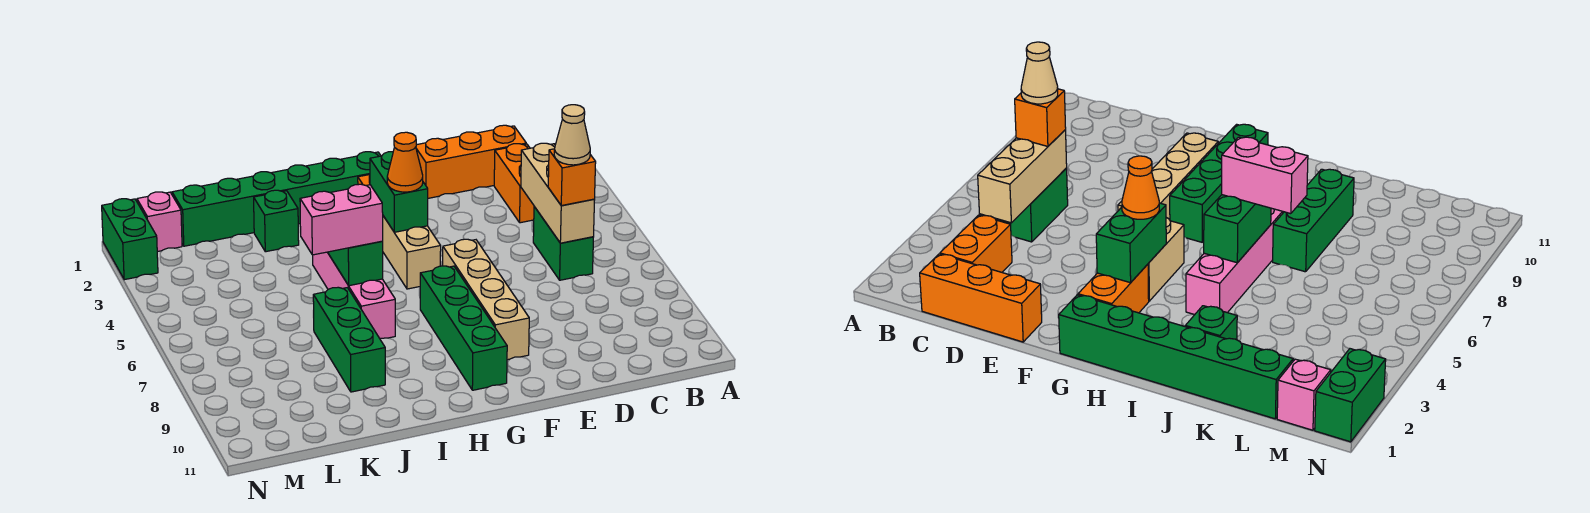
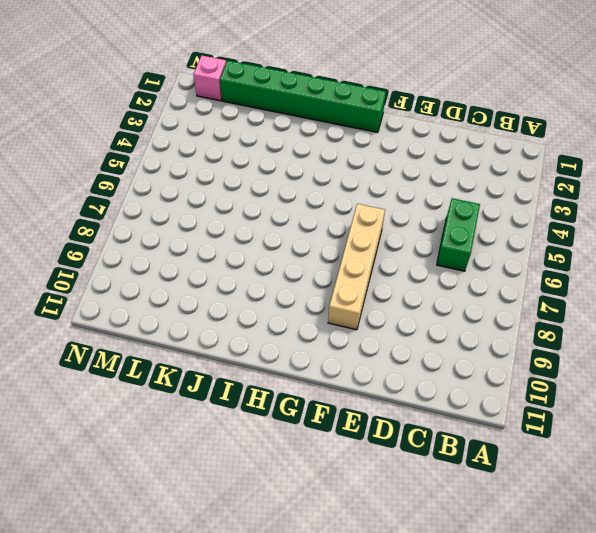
none -> orange brick C1:E1 level 1
none -> orange brick C2:C3 level 1
none -> orange brick G2:G3 level 1

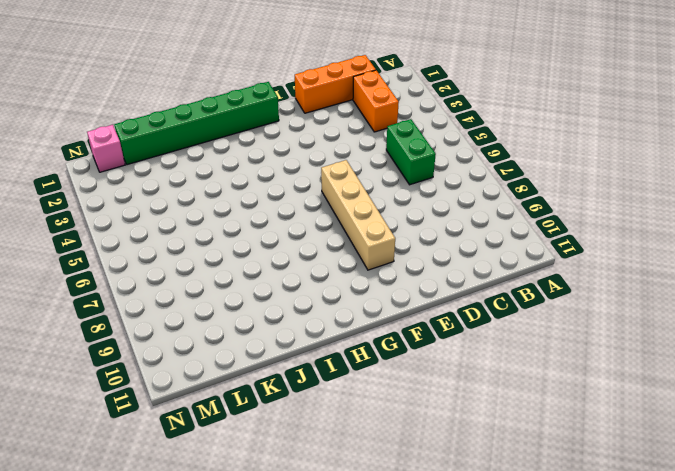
none -> orange brick G2:G3 level 1
none -> tan brick G4:G5 level 1
none -> green brick G7:G10 level 1

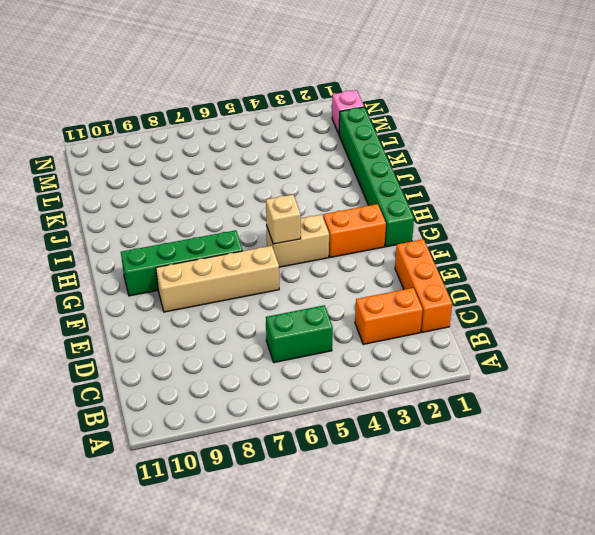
tan brick G5 level 2 -> none
none -> pink brick I4:I7 level 1
none -> green brick J2 level 1
none -> green brick J7:J9 level 1

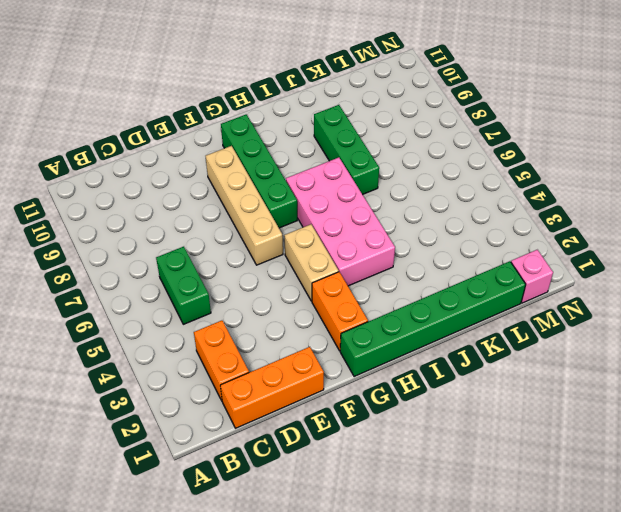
pink brick H4:I7 level 1 -> pink brick I4:I7 level 1
none -> green brick J2 level 1
none -> green brick N1:N2 level 1
none -> tan brick C4:C6 level 2

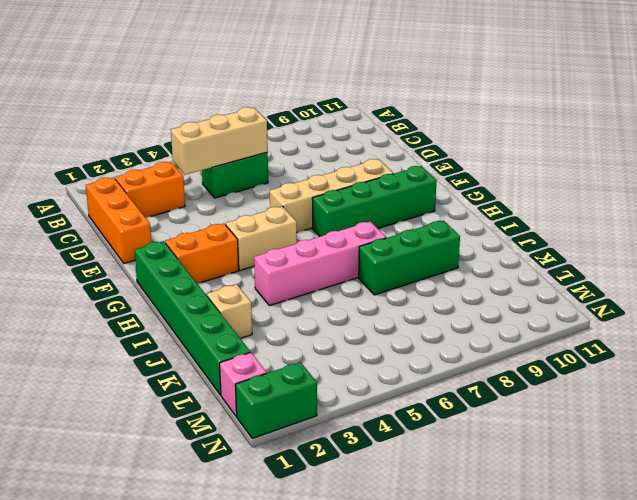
tan brick J2 level 1 -> green brick J2 level 1
none -> green brick G3:G4 level 2
none -> green brick I5:I6 level 2
none -> orange brick C6 level 3

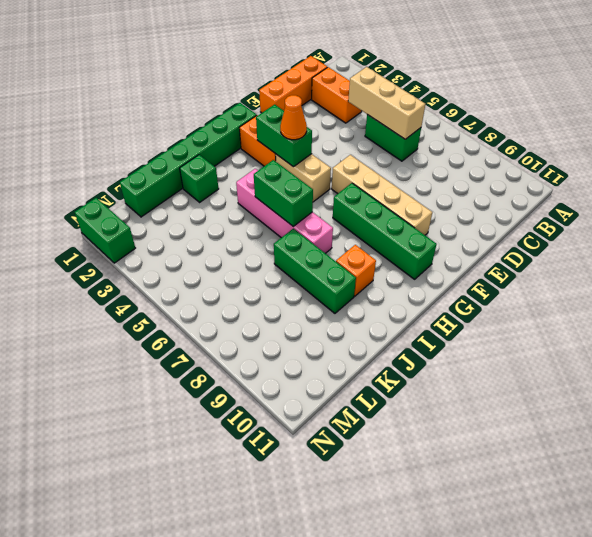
orange brick I9 level 1 -> orange brick C6 level 3
none -> pink brick M1 level 1
none -> pink brick I6:J6 level 3
none -> tan cone C6 level 4

